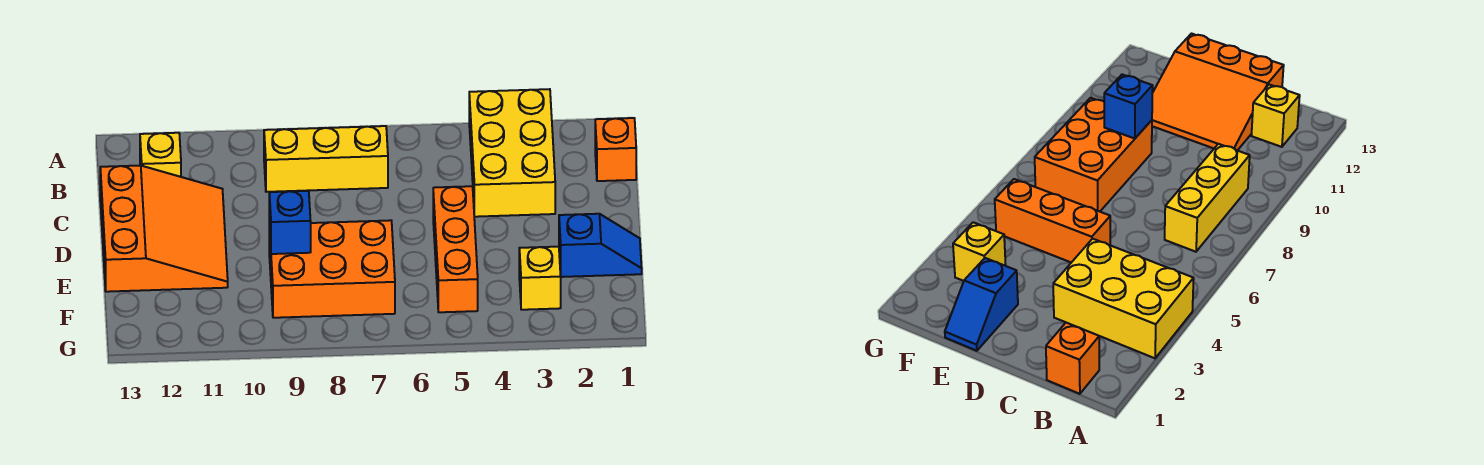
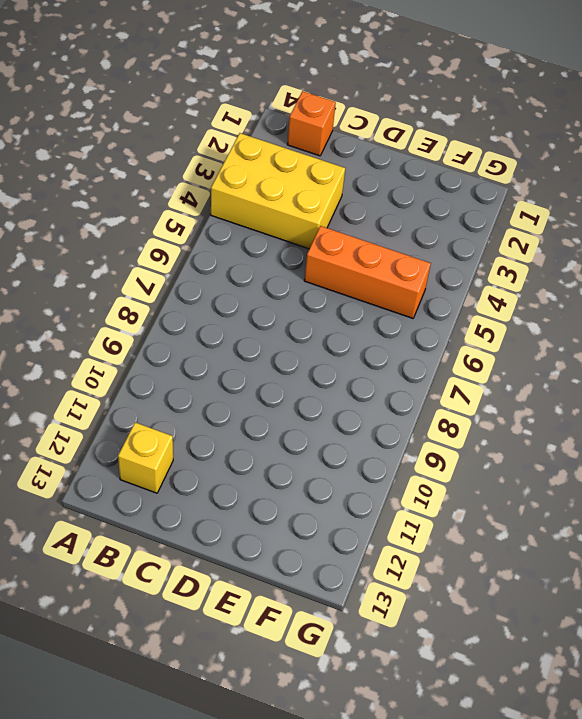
none -> yellow brick B7:B9 level 1
none -> orange slope C11:E13 level 1 top 13

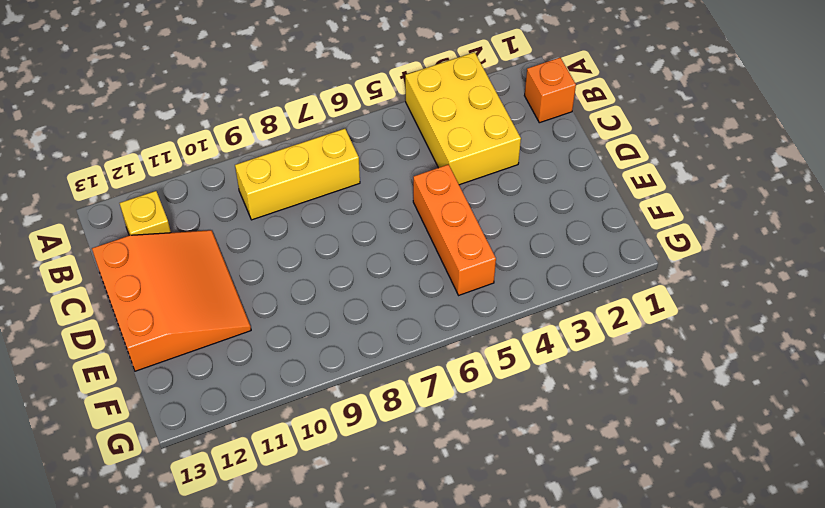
none -> blue slope E1:E2 level 1 top 2
none -> orange brick E7:F9 level 1

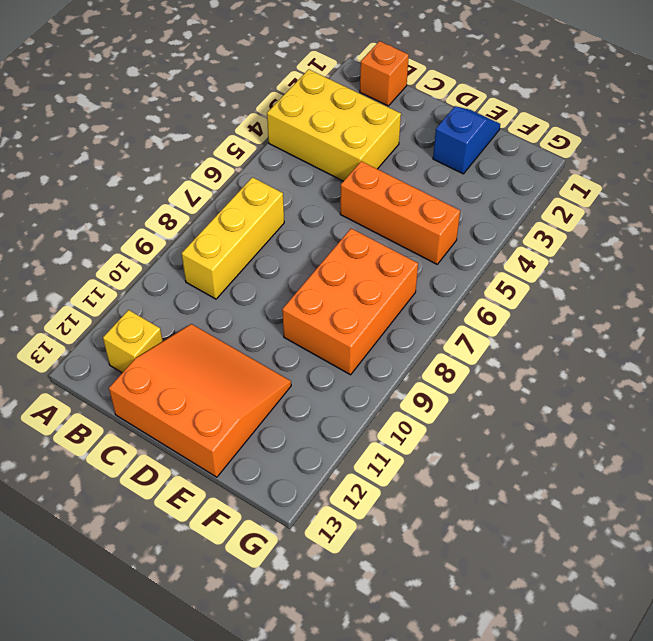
none -> yellow brick F3 level 1
none -> blue brick E9 level 2

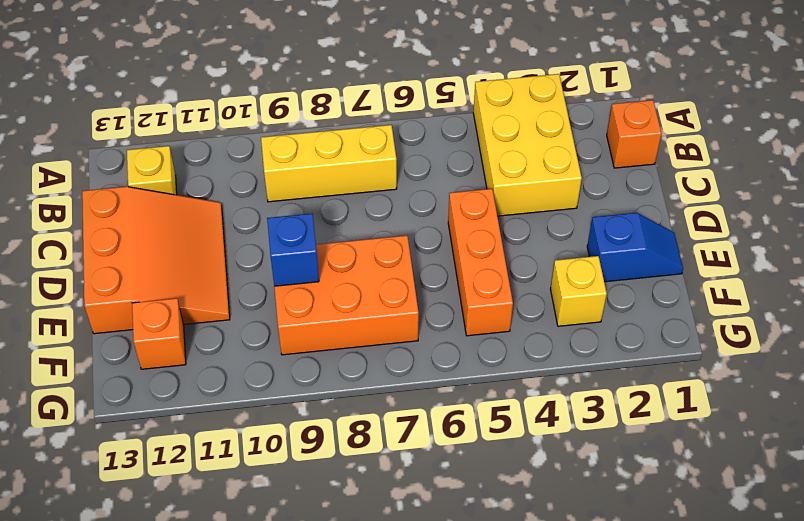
orange brick F12 level 1 -> none

